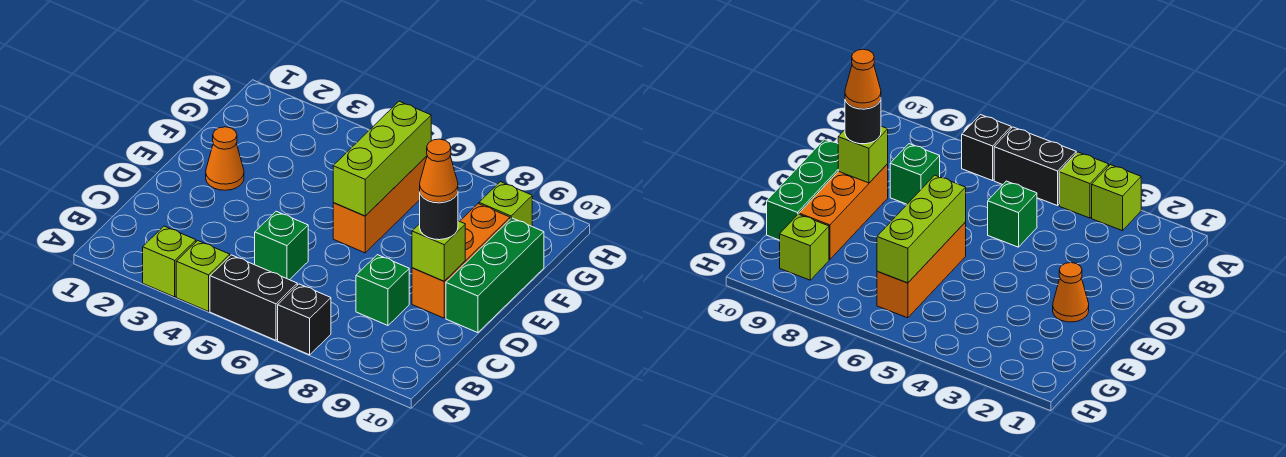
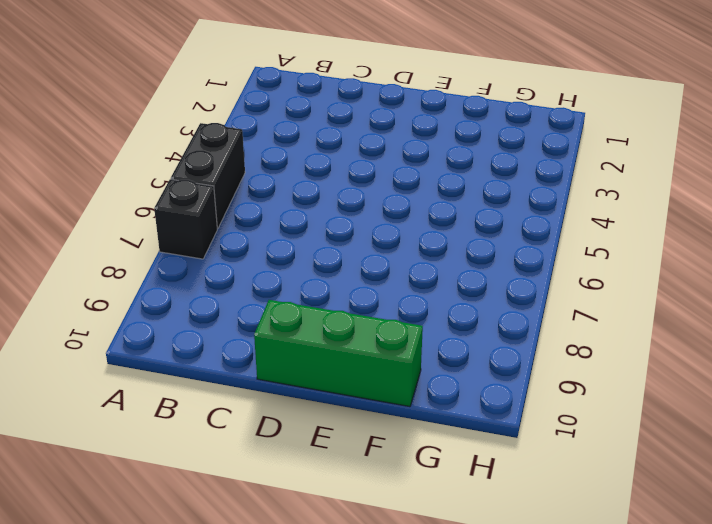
none -> lime brick A3 level 1
none -> lime brick A4 level 1
none -> green brick C5 level 1

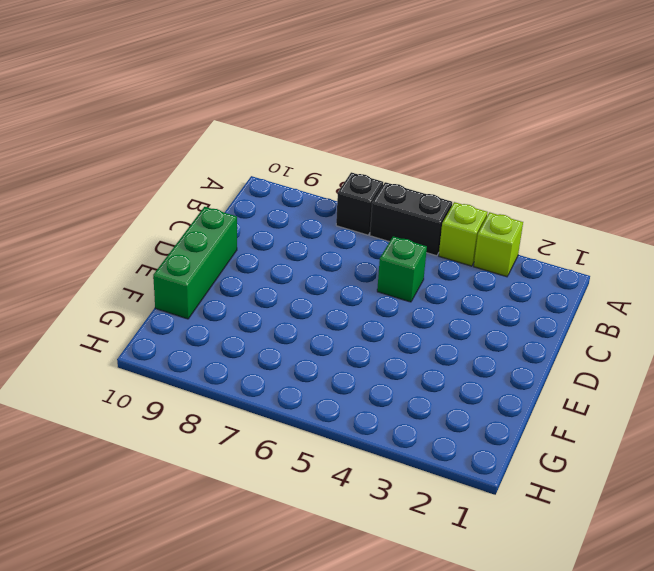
none -> green brick C8 level 1
none -> orange brick D9:F9 level 1
none -> orange cone E2 level 1

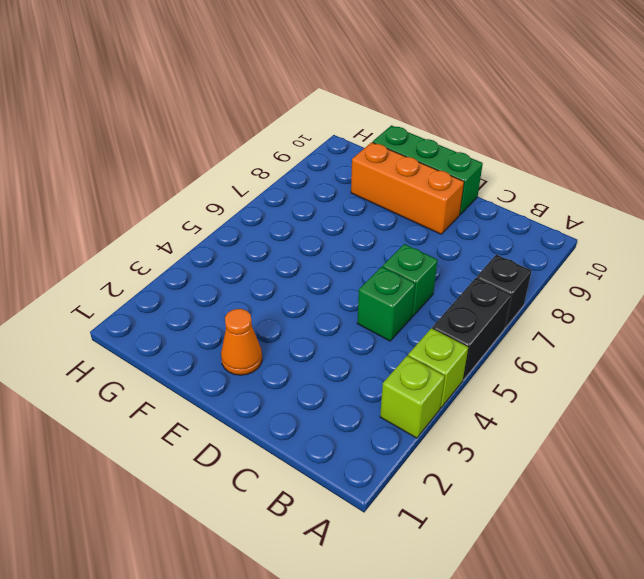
green brick C6 level 1 -> green brick C8 level 1
none -> orange brick E6:G6 level 1
none -> lime brick G9 level 1
none -> lime brick D9 level 2

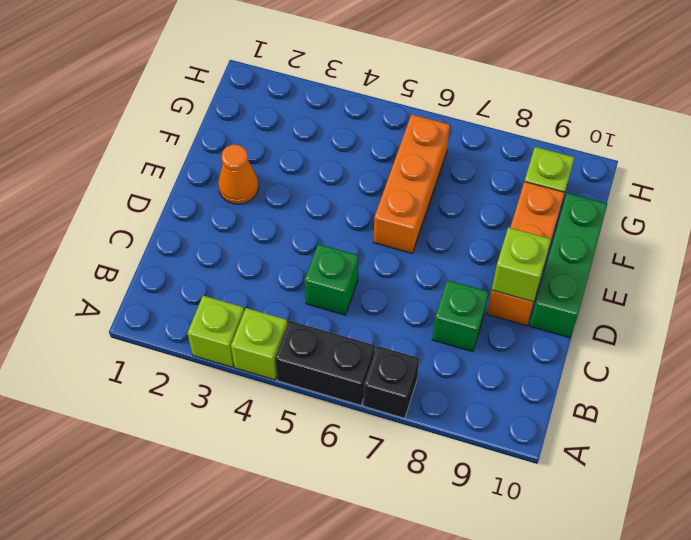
none -> lime brick E6:G6 level 2
none -> black round brick D9 level 3
none -> orange cone D9 level 4

